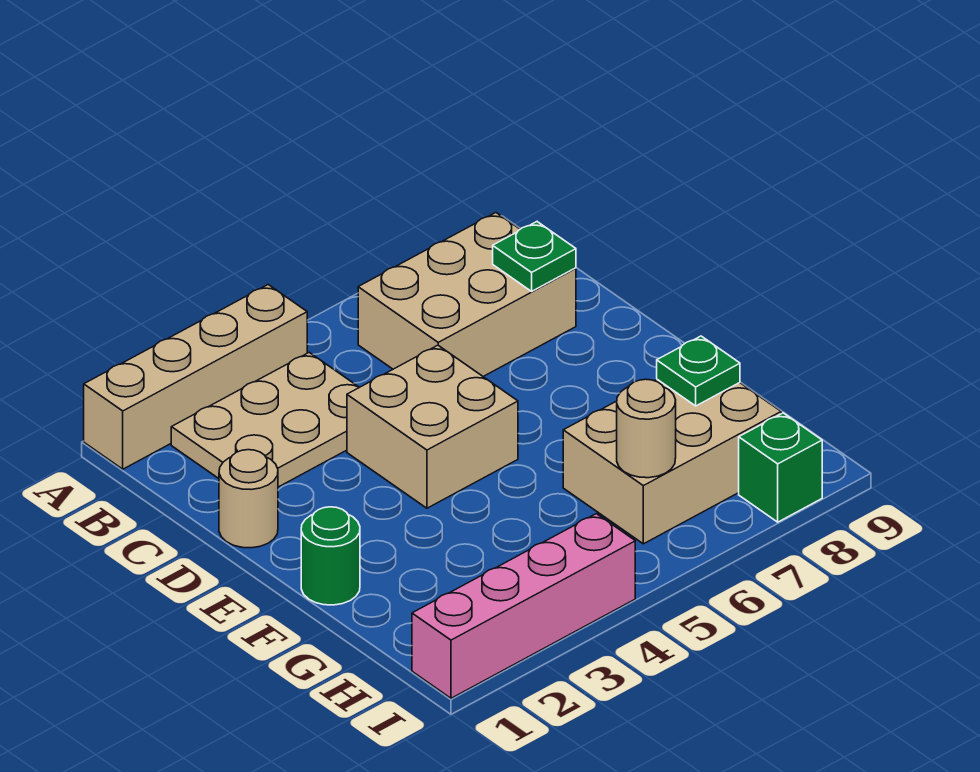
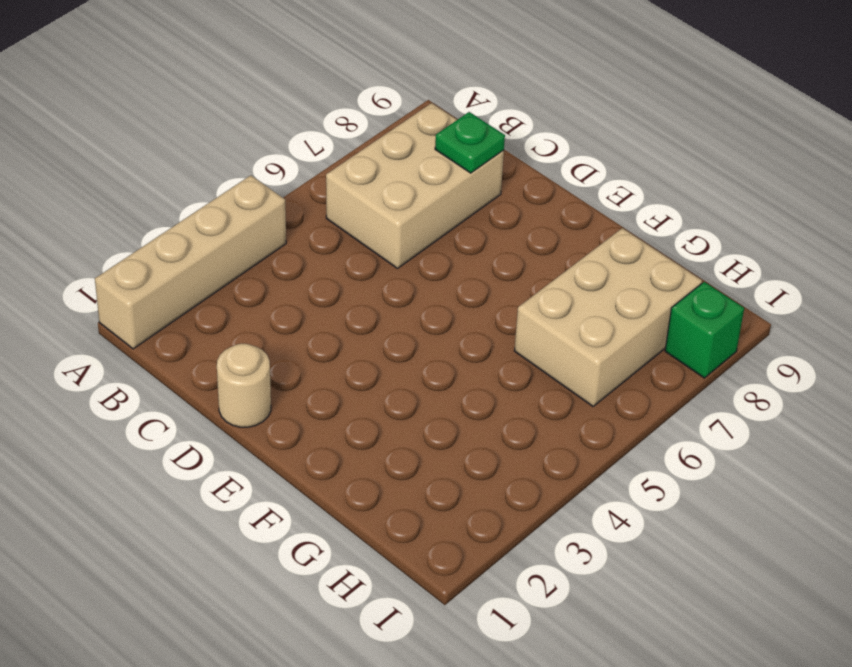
none -> tan plate B2:C4 level 1
none -> tan brick D4:E5 level 1
none -> green round brick F1 level 1

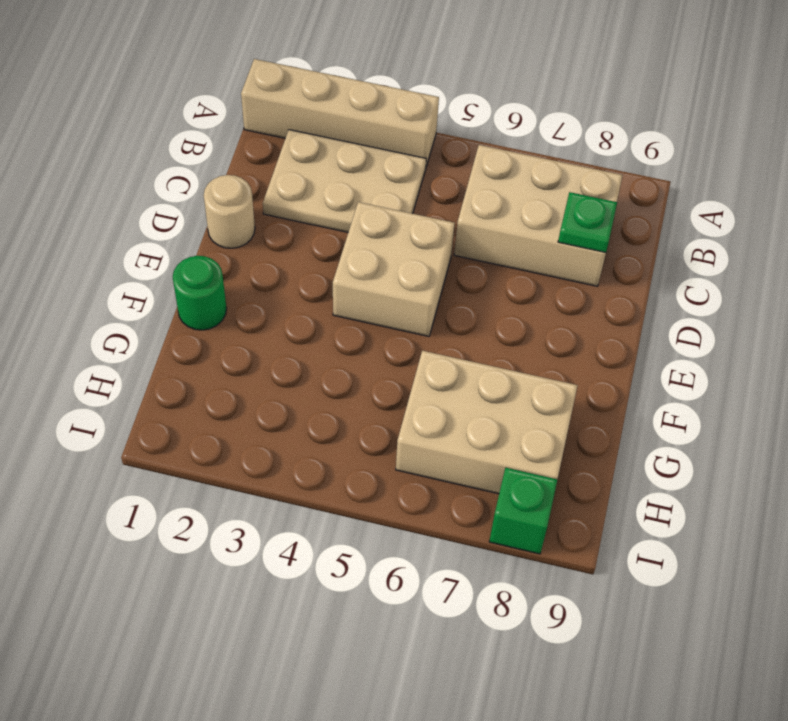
none -> pink brick I1:I4 level 1
none -> green plate G8 level 2
none -> tan round brick H6 level 2

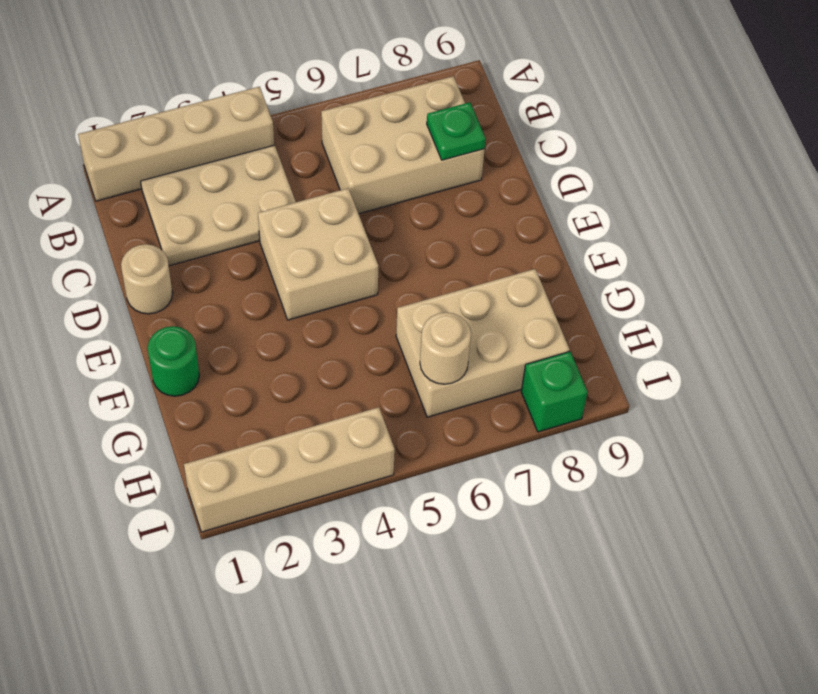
tan brick I1:I4 level 1 -> pink brick I1:I4 level 1
none -> green plate G8 level 2

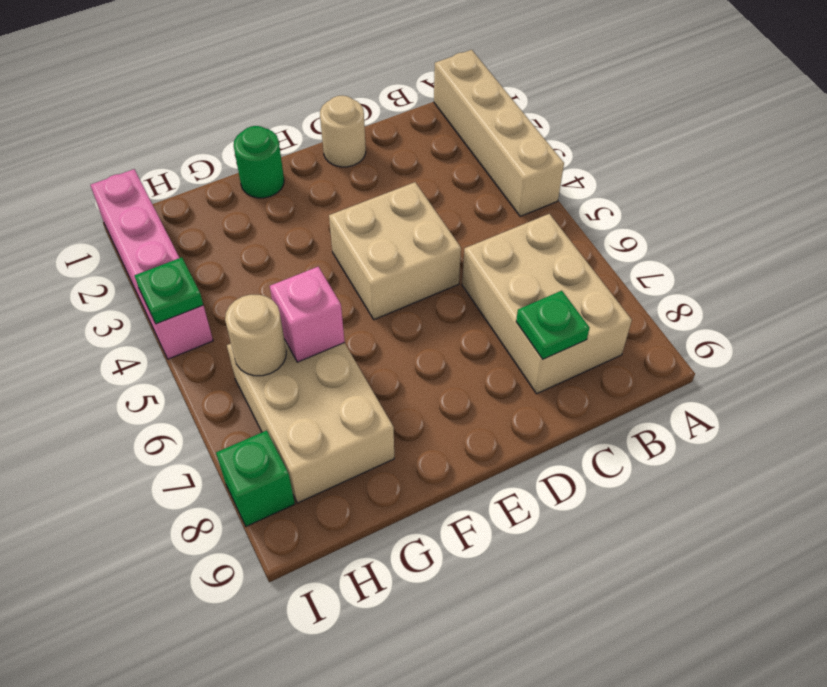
pink brick G6 level 2 -> none
green plate I4 level 2 -> green plate G8 level 2
none -> tan plate B2:C4 level 1

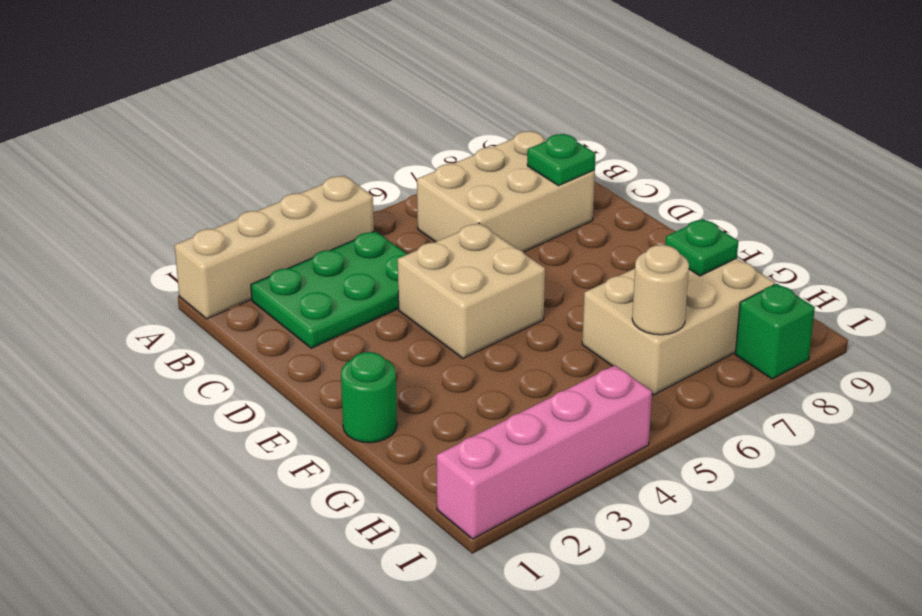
green plate B2:C4 level 1 -> tan plate B2:C4 level 1
none -> tan round brick D1 level 1

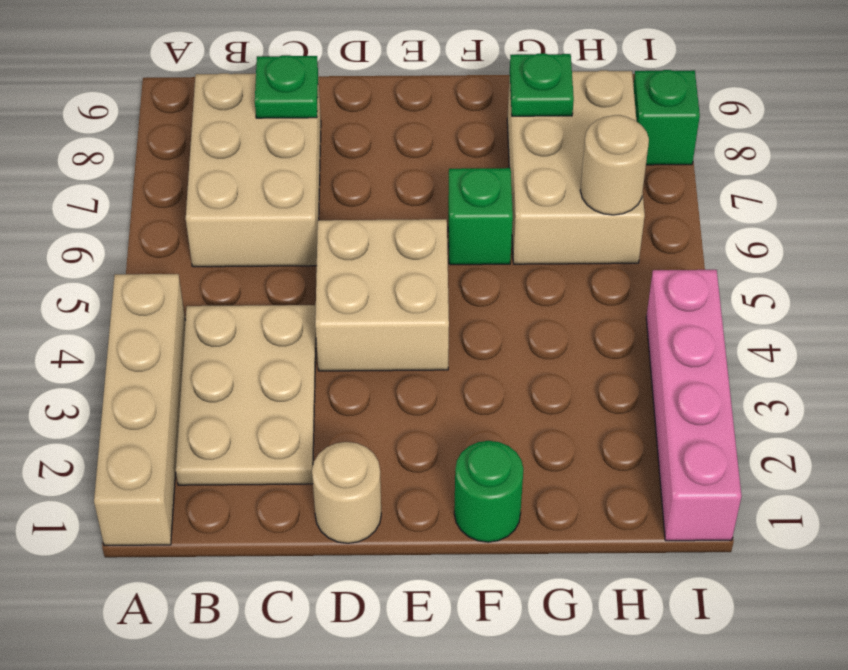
green brick F6 level 1 -> none

